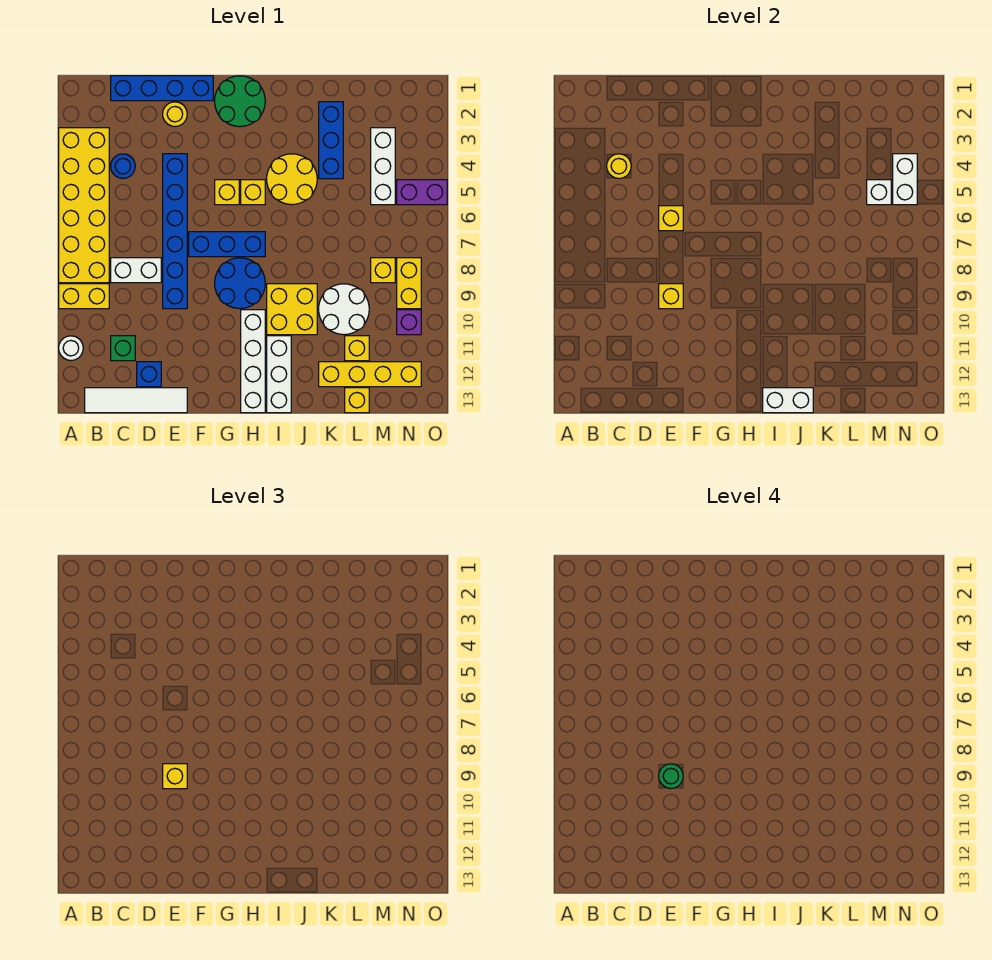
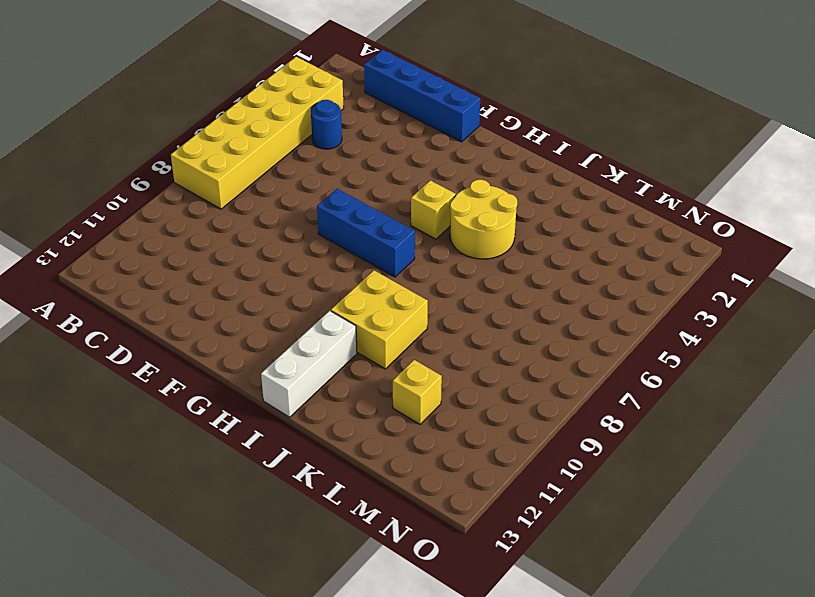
none -> yellow brick A9:B9 level 1
none -> white round brick A11 level 1
none -> white tile B13:E13 level 1
none -> white brick C8:D8 level 1

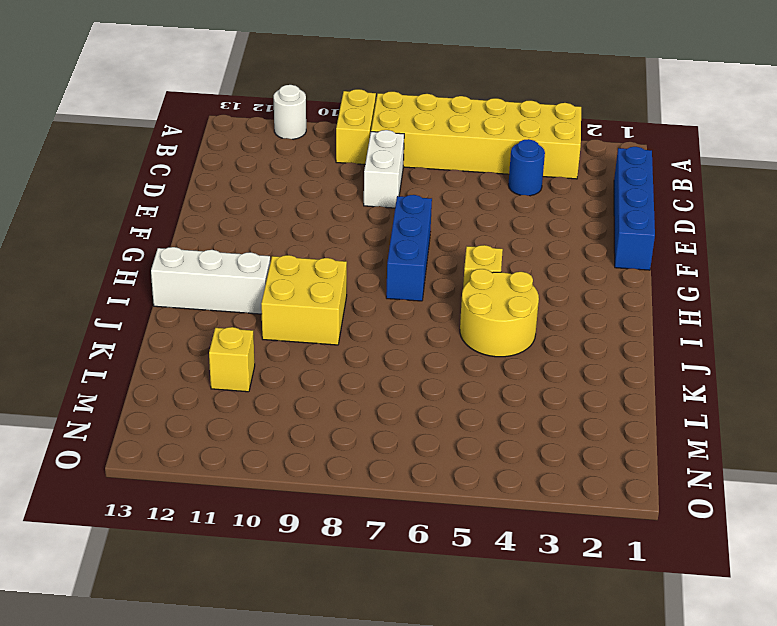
none -> white tile B13:E13 level 1
none -> green brick C11 level 1
none -> blue brick D12 level 1
none -> yellow round brick E2 level 1

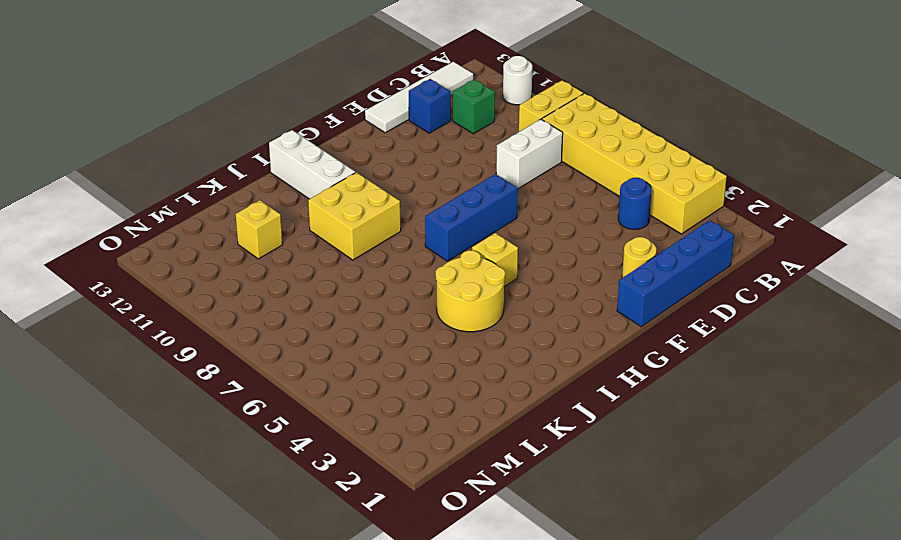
none -> blue brick E4:E9 level 1
none -> green round brick G1:H2 level 1
none -> yellow brick G5 level 1
none -> blue round brick G8:H9 level 1

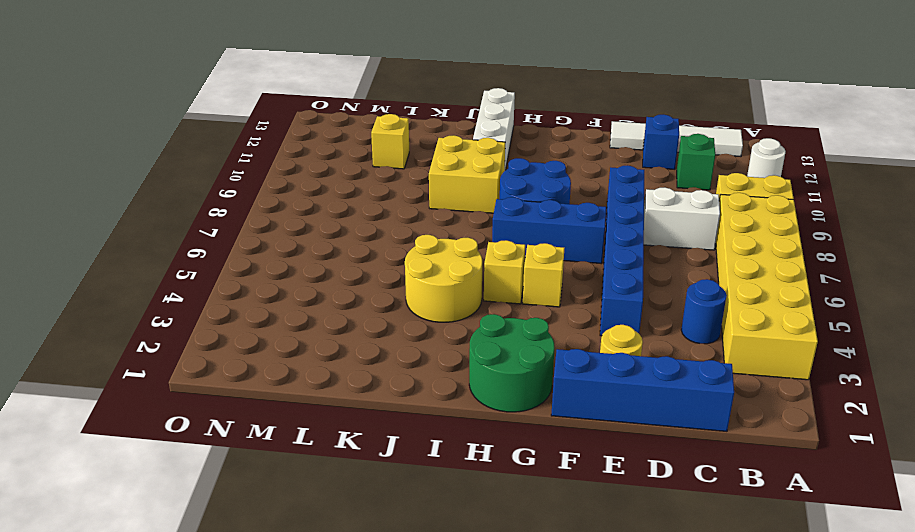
none -> white brick H10:H13 level 1
none -> blue brick K2:K4 level 1
none -> white round brick K9:L10 level 1
none -> yellow brick K12:N12 level 1

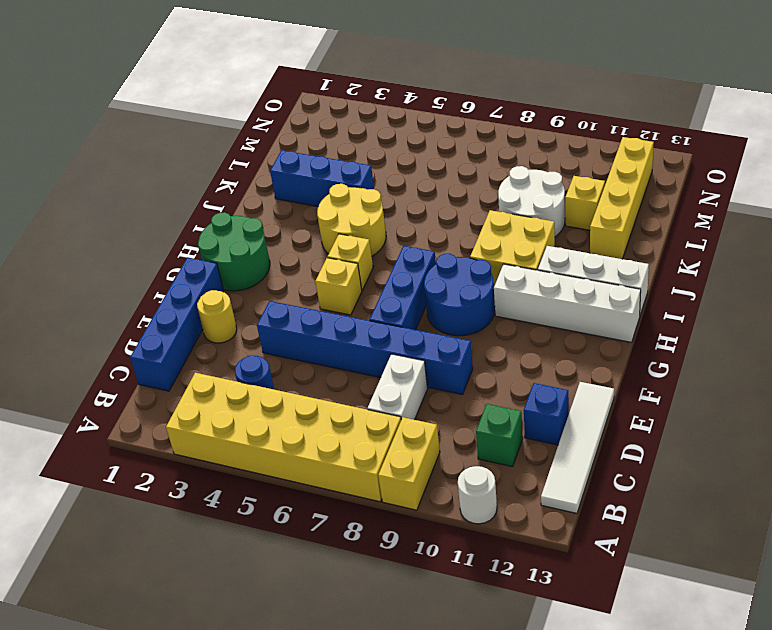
none -> yellow brick L13 level 1
none -> white brick M3:M5 level 1
none -> yellow brick M8 level 1
none -> purple brick N5:O5 level 1

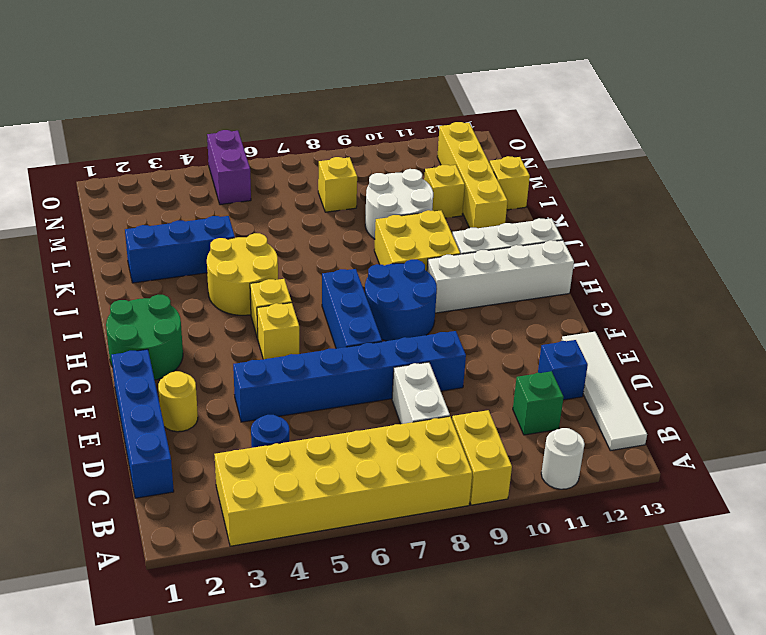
none -> white brick M3:M5 level 1
none -> yellow brick N8:N9 level 1
none -> purple brick N10 level 1
none -> yellow round brick C4 level 2

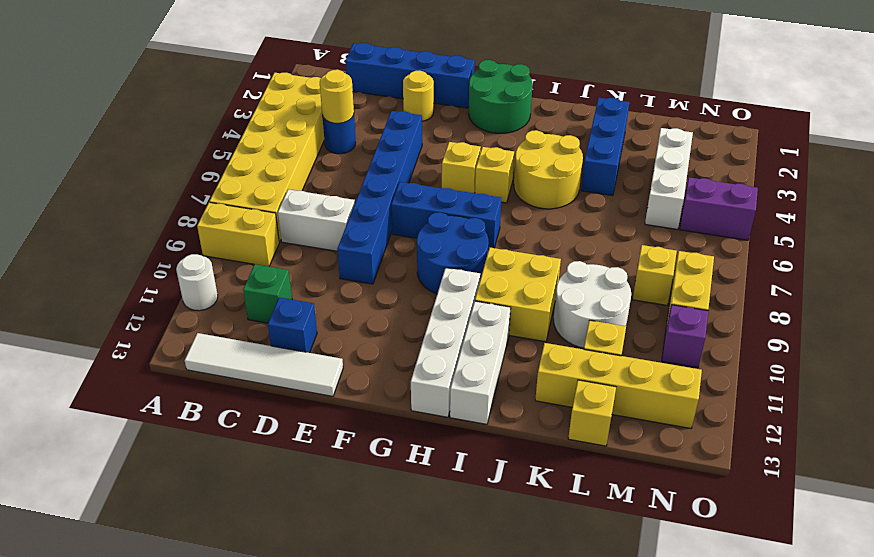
none -> yellow brick E6 level 2
none -> yellow brick E9 level 2
none -> white brick I13:J13 level 2
none -> white brick M5 level 2

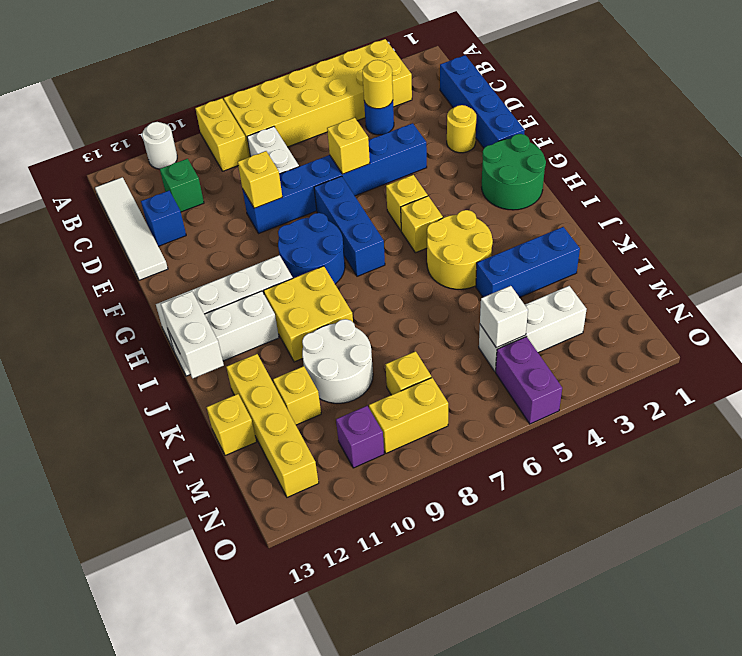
none -> white brick N4:N5 level 2
none -> yellow brick E9 level 3
none -> green round brick E9 level 4

